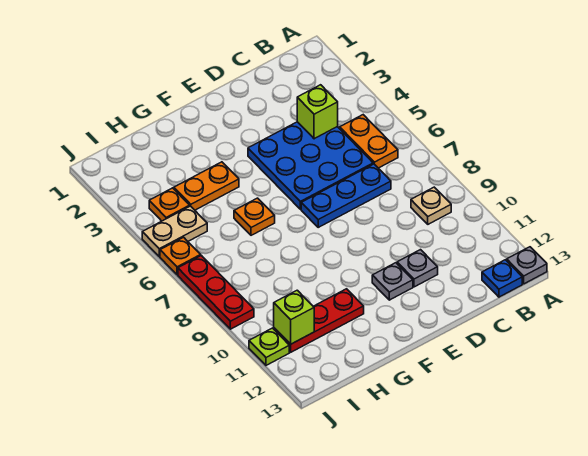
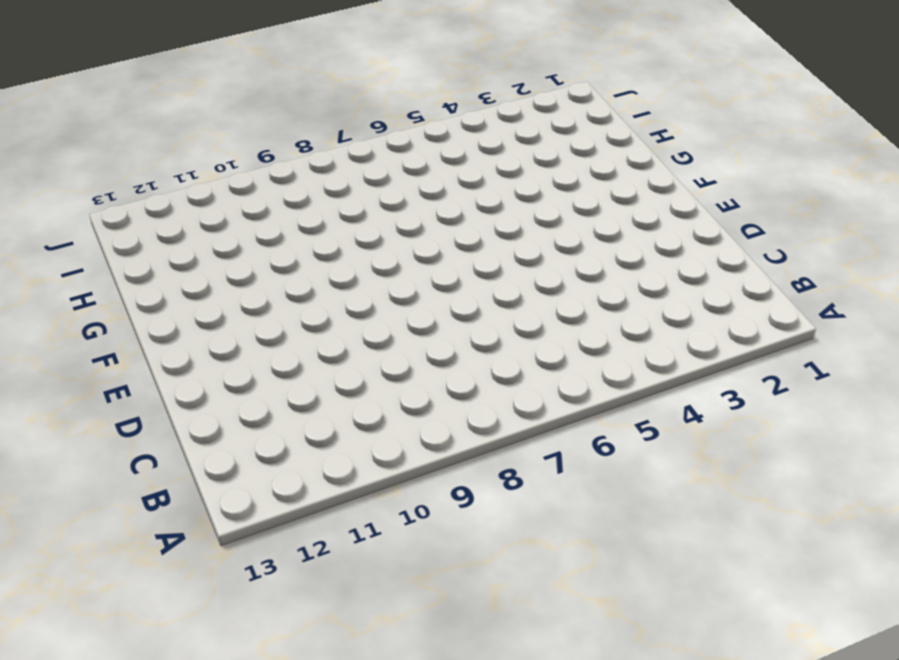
none -> grey plate A13 level 1
none -> orange plate B5:B6 level 1
none -> tan plate B9 level 1

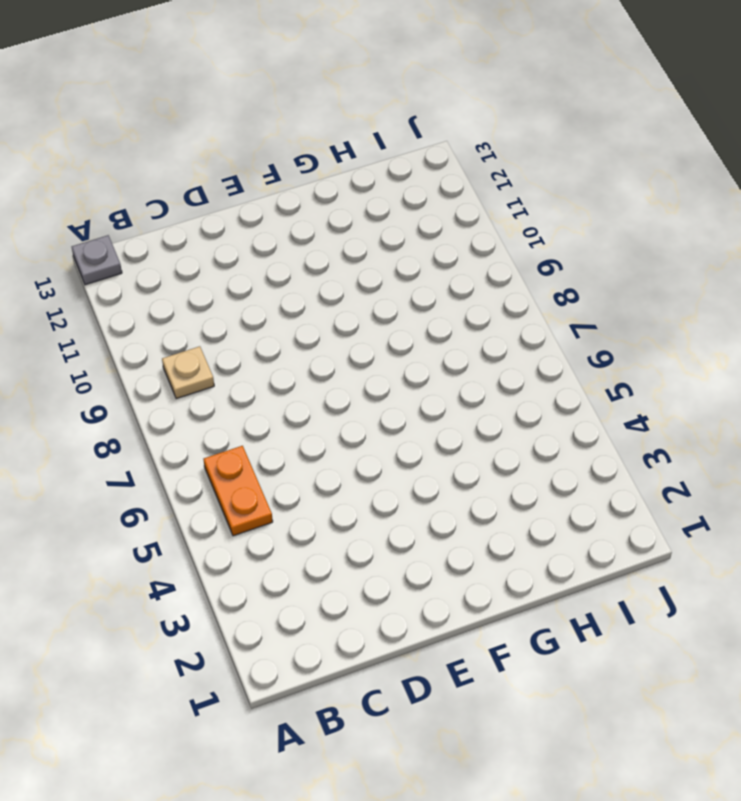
none -> blue plate B13 level 1
none -> blue plate C4:E6 level 1
none -> blue plate C7:E7 level 1

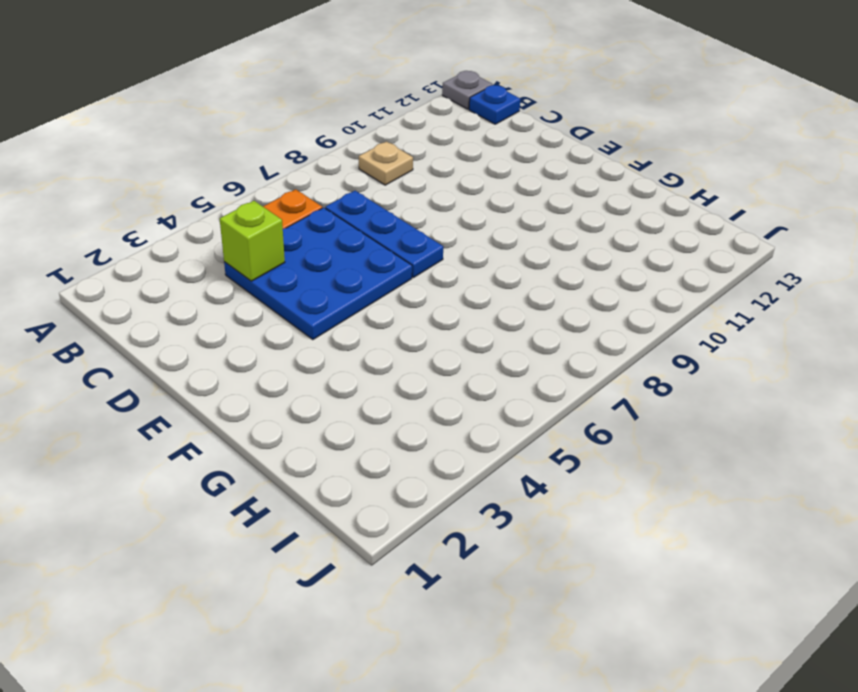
none -> grey plate D11 level 1
none -> grey plate E11 level 1
none -> orange plate G4:H4 level 1

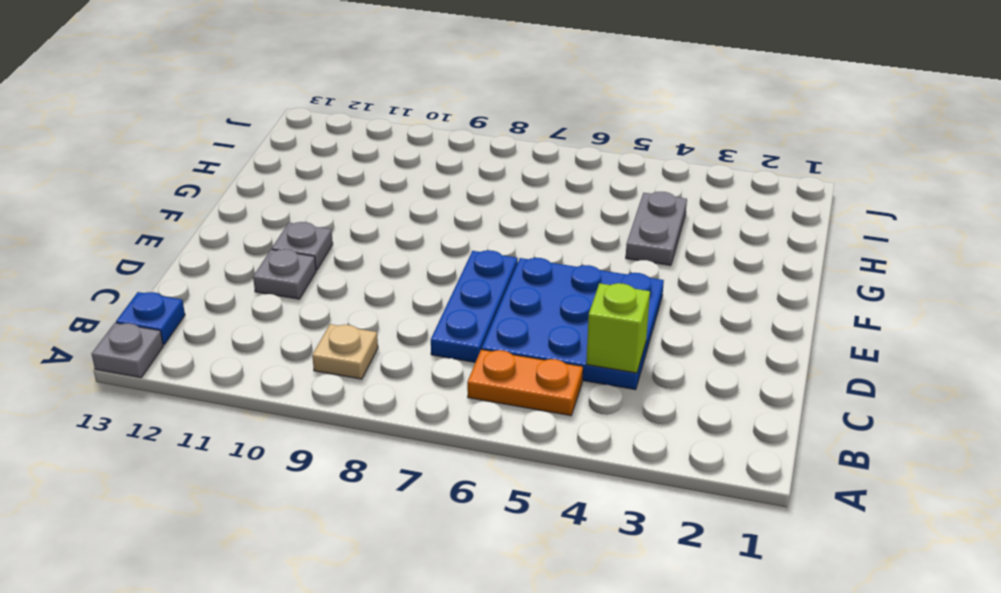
grey plate G4:H4 level 1 -> orange plate G4:H4 level 1
none -> orange plate G6 level 1
none -> red plate G11:I11 level 1
none -> orange plate I4 level 1

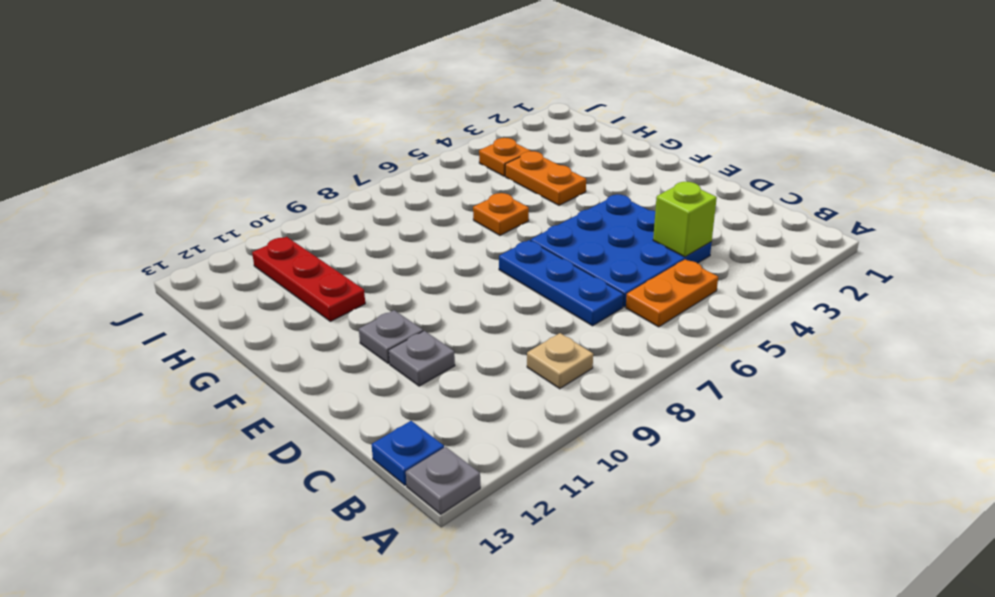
none -> tan plate I5:J5 level 1
none -> orange plate J6 level 1
none -> red plate J7:J9 level 1

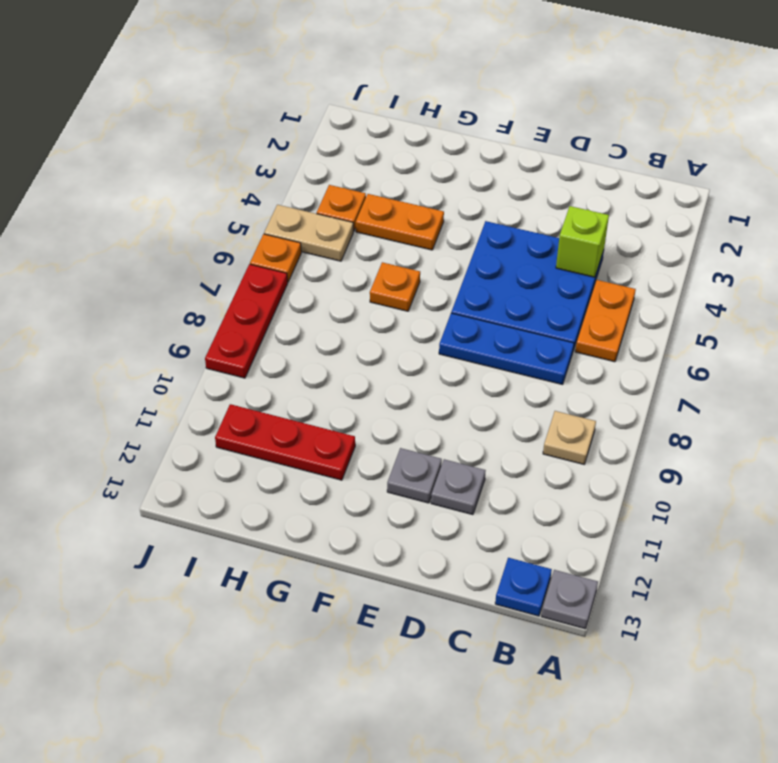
none -> lime plate J11 level 1
none -> lime brick I11 level 2

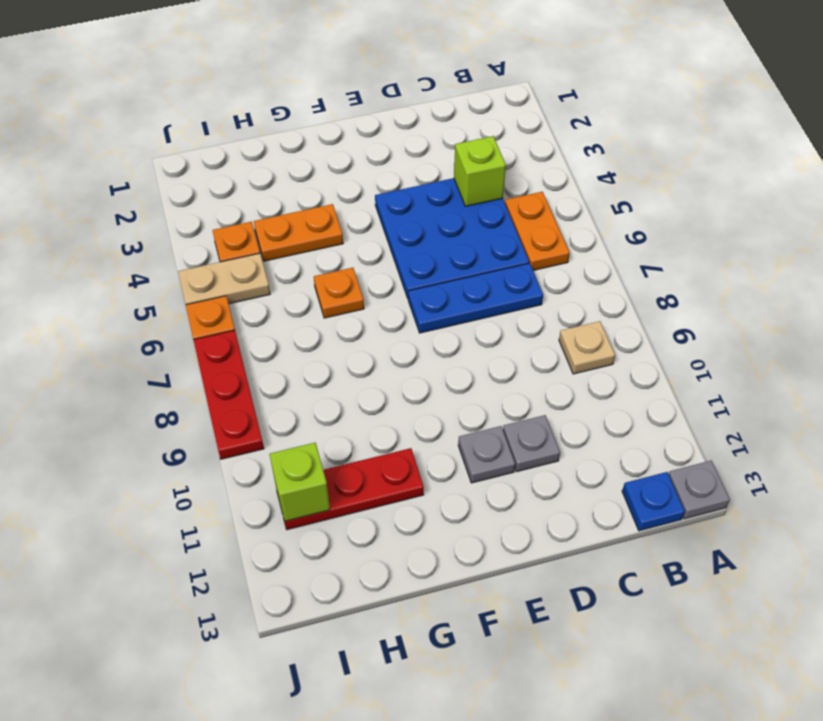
none -> lime plate J11 level 1

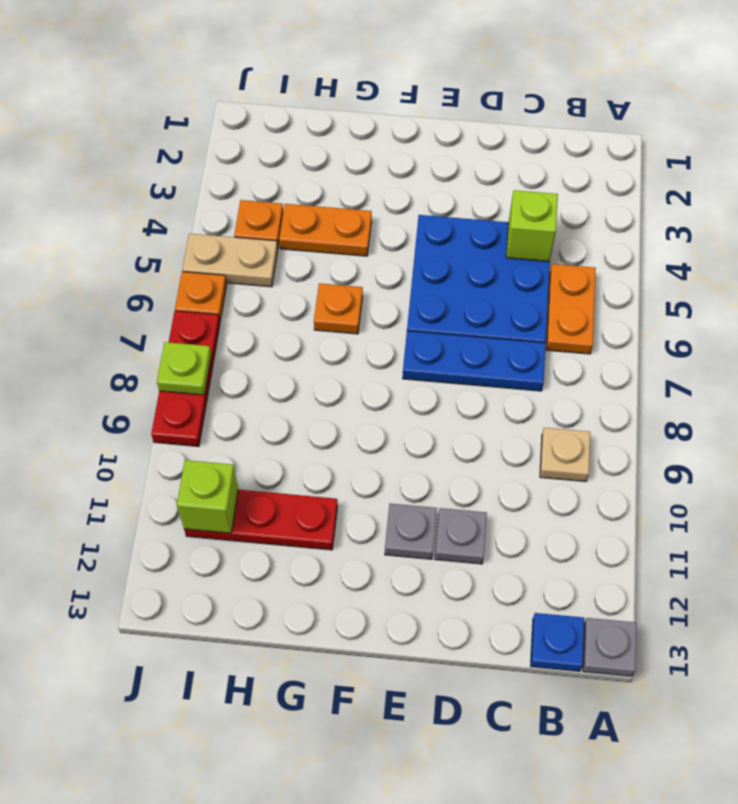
lime plate J8 level 2 -> lime plate J11 level 1

